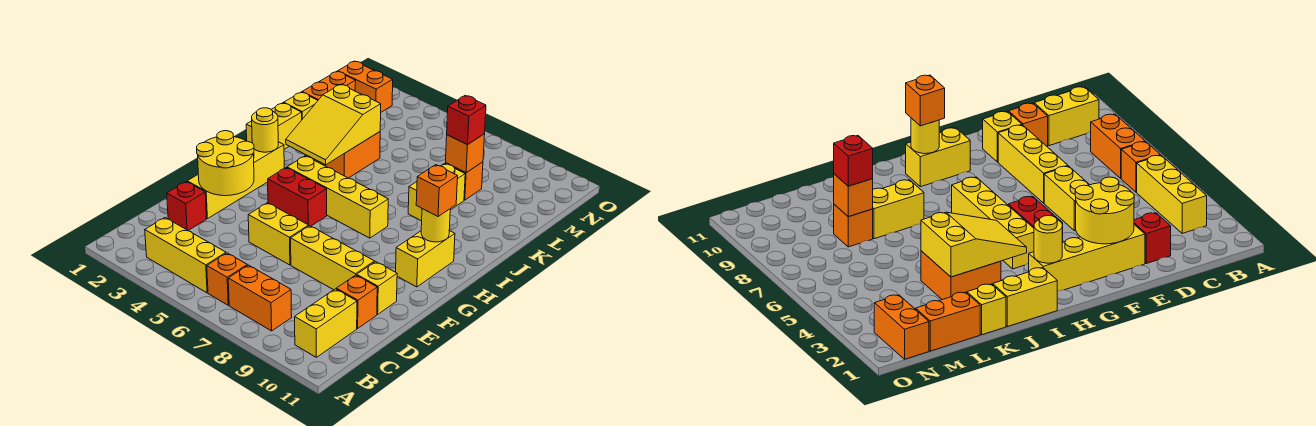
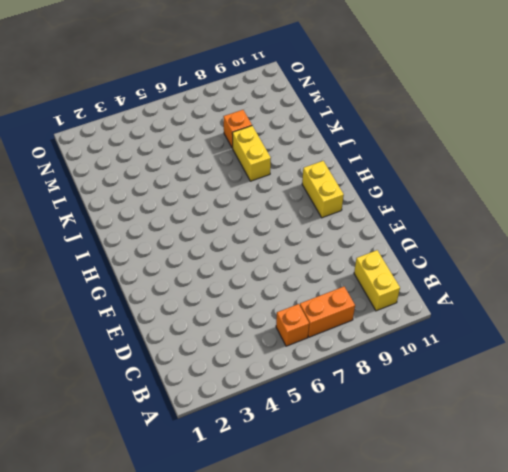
none -> yellow brick B3:B5 level 1
none -> red brick D2 level 1
none -> orange brick D10 level 1

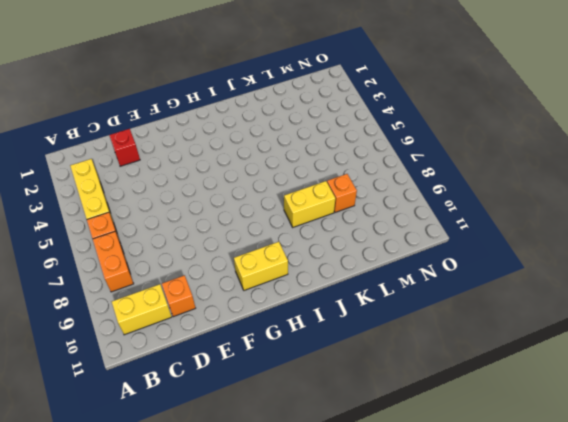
none -> yellow brick E2:H2 level 1
none -> yellow brick E5:E6 level 1
none -> yellow brick E7:E9 level 1

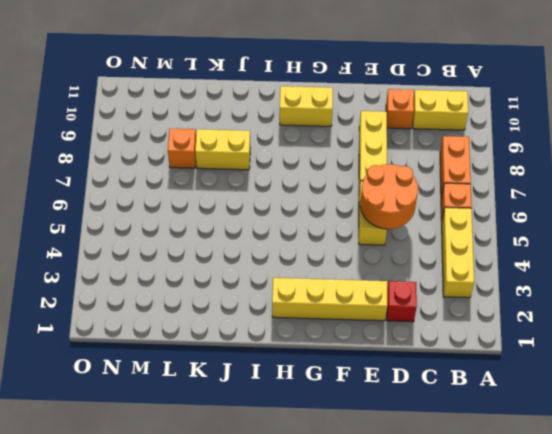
orange round brick D5:E6 level 2 -> none
none -> yellow brick E10 level 1
none -> red brick G4:G5 level 1
none -> yellow brick H4:H7 level 1

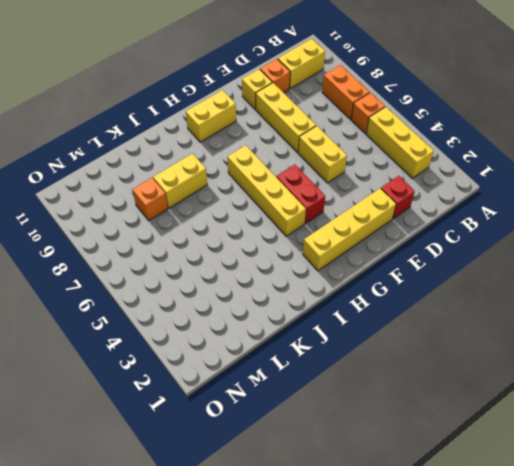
none -> yellow brick I1:J1 level 1
none -> orange brick J3:K4 level 1
none -> yellow brick K1 level 1

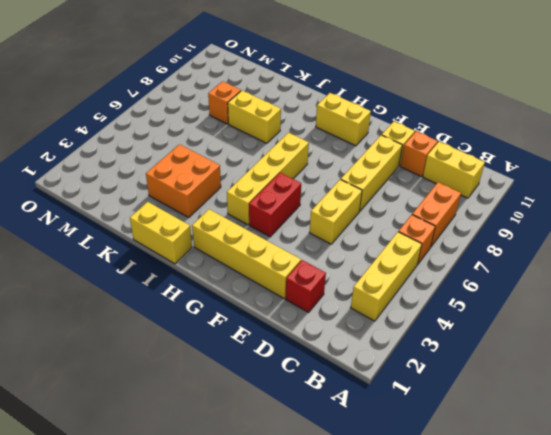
none -> yellow brick K1 level 1
none -> orange brick L1:M1 level 1
none -> orange brick N1:N2 level 1

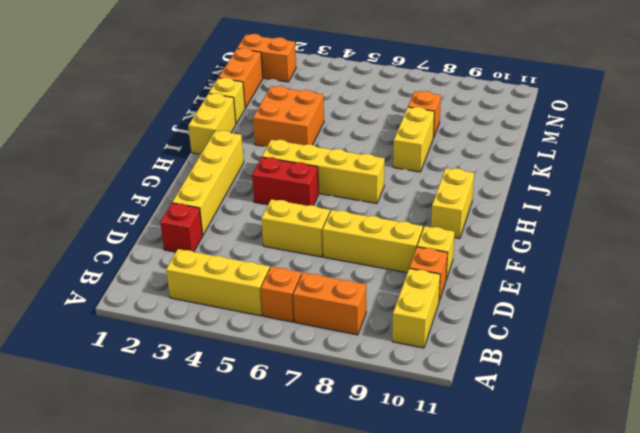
none -> yellow round brick E2:F3 level 2
none -> yellow round brick H2 level 2
none -> yellow round brick H10 level 2

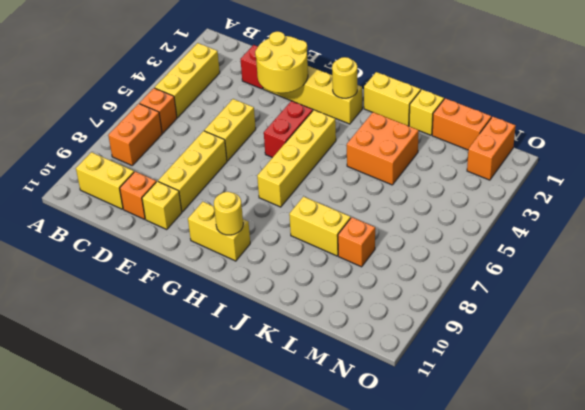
none -> yellow slope I3:K4 level 2 top K
none -> orange brick L8 level 2
none -> orange brick H10 level 3

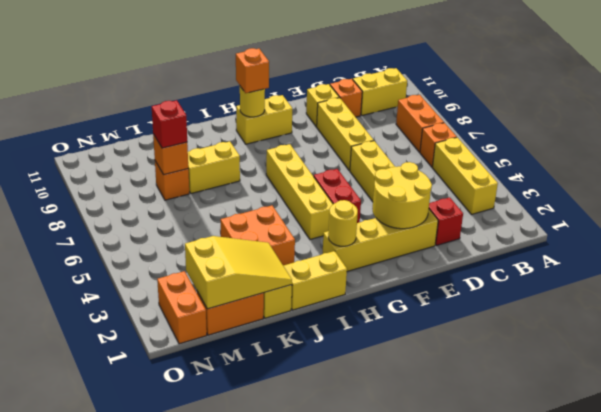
yellow slope K1:M2 level 2 top M -> yellow slope I3:K4 level 2 top K

